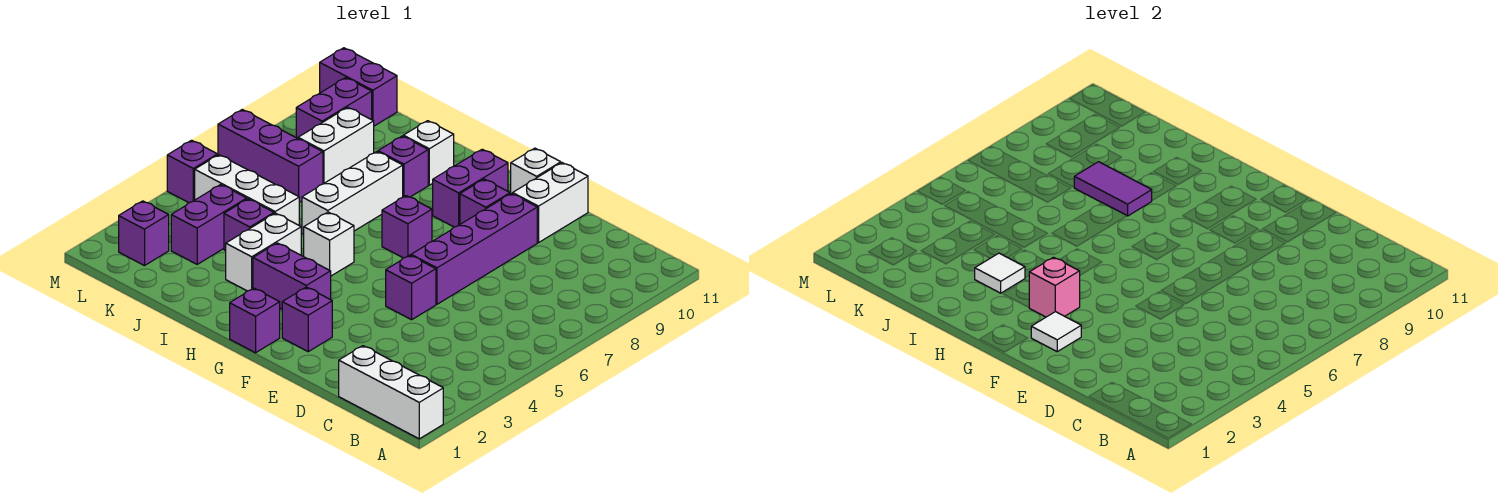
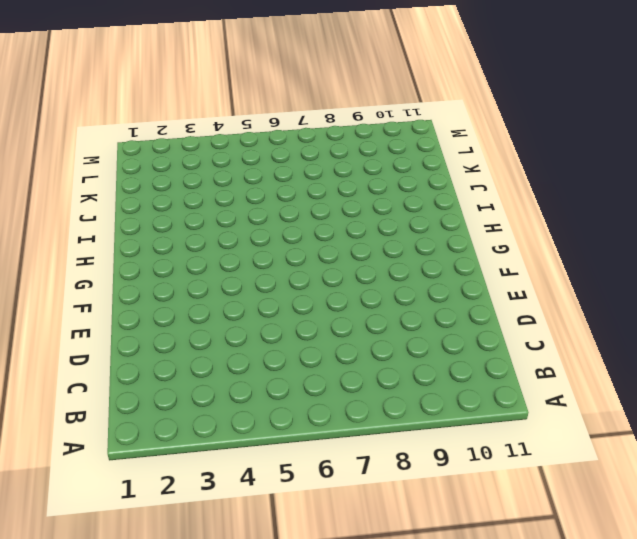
none -> white brick A1:C1 level 1
none -> purple brick E5 level 1
none -> purple brick E6:E9 level 1

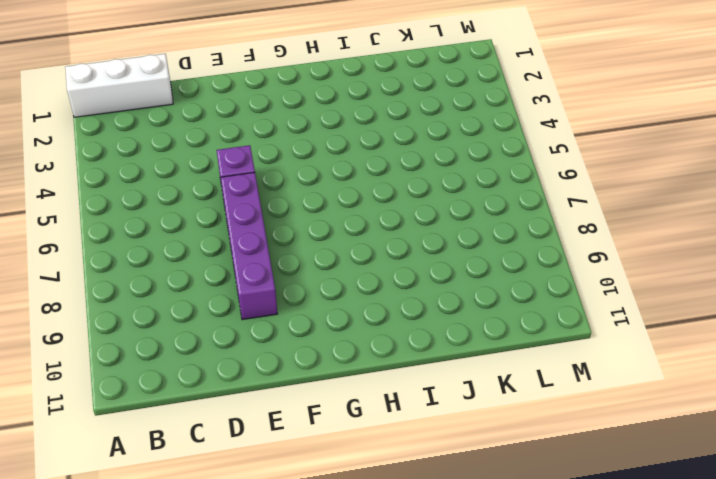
none -> white brick E10:E11 level 1
none -> purple brick F2 level 1
none -> purple brick F9 level 1

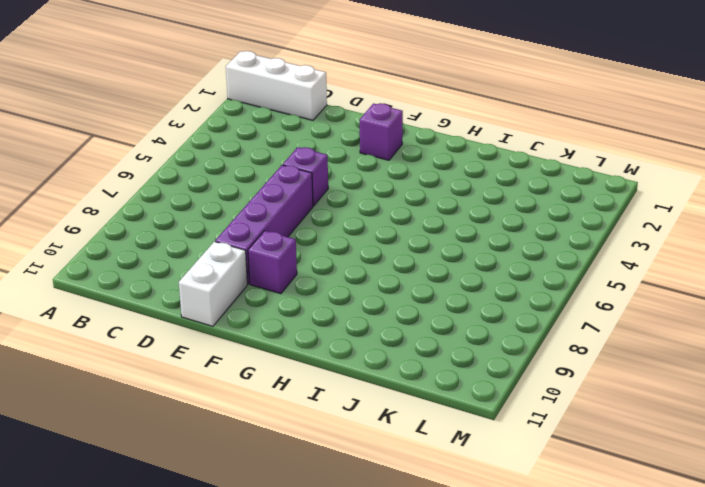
none -> white brick F11 level 1
none -> purple brick G1 level 1
none -> purple brick G3:H3 level 1

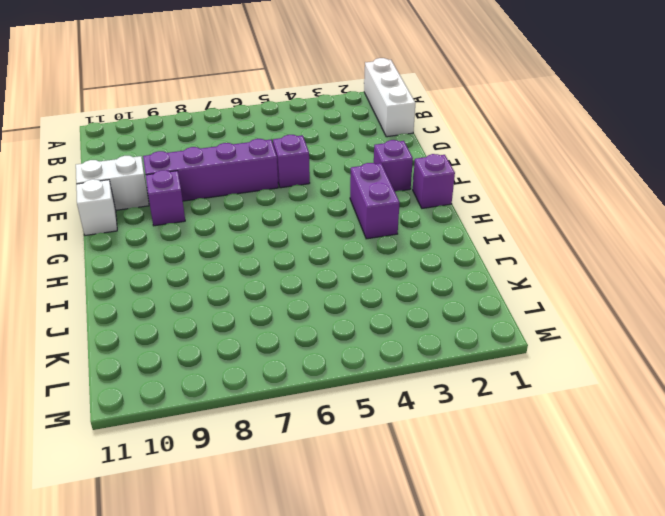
none -> purple brick G7 level 1
none -> purple brick G9:G10 level 1
none -> white brick H5 level 1

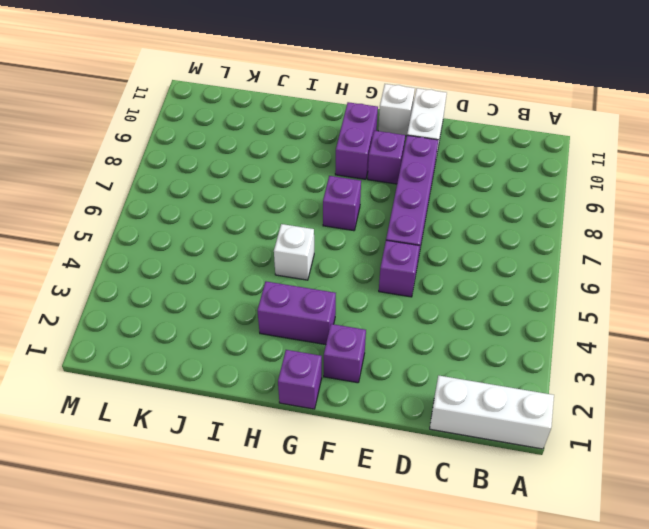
none -> white brick I3:I4 level 1
none -> white brick I6:I8 level 1
none -> purple brick I9 level 1

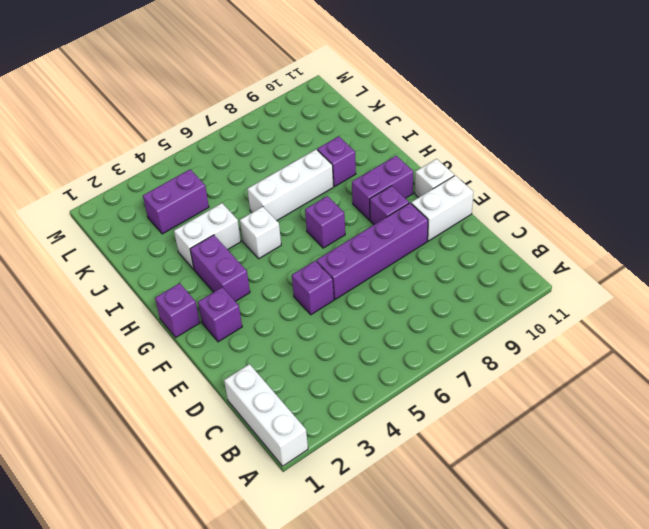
none -> white brick I10 level 1
none -> purple brick J4 level 1
none -> white brick J5:L5 level 1

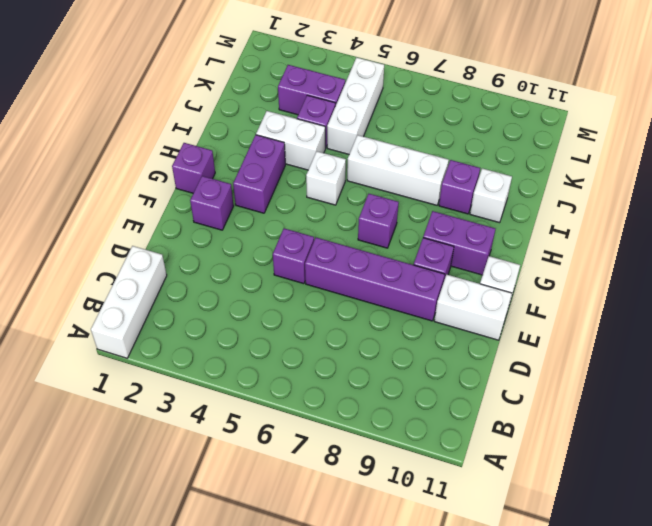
none -> purple brick K7:M7 level 1
none -> white brick K8:K9 level 1
none -> purple brick L2 level 1

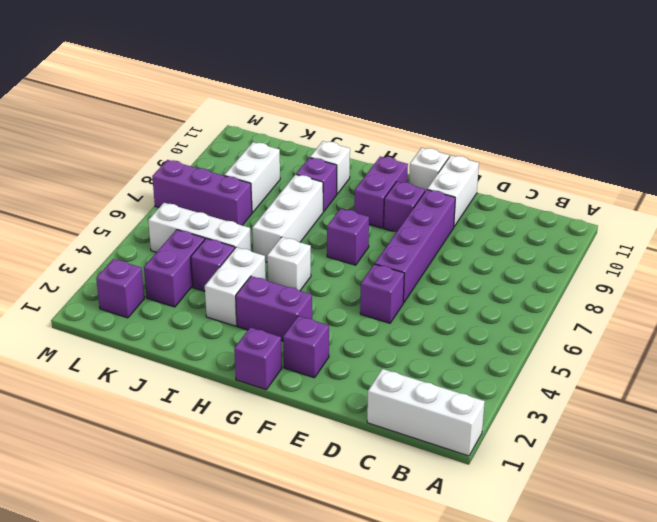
none -> purple brick L9:L10 level 1
none -> purple brick L11:M11 level 1
none -> purple brick M5 level 1

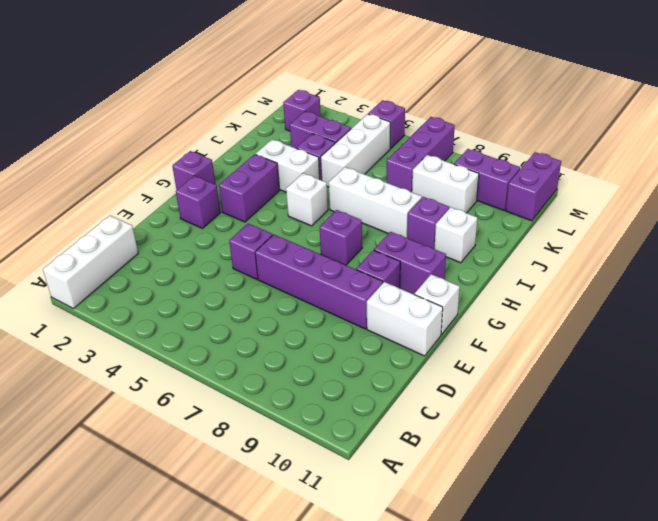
none -> white tile F2 level 2
none -> pink brick G3 level 2
none -> white tile I3 level 2

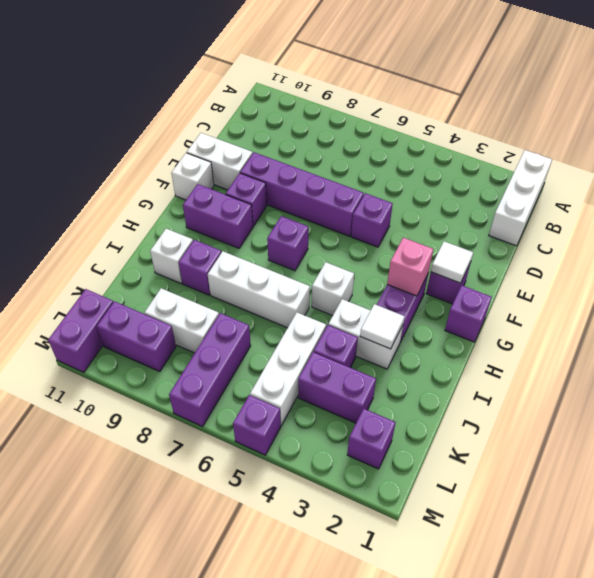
none -> purple tile I8:J8 level 2

